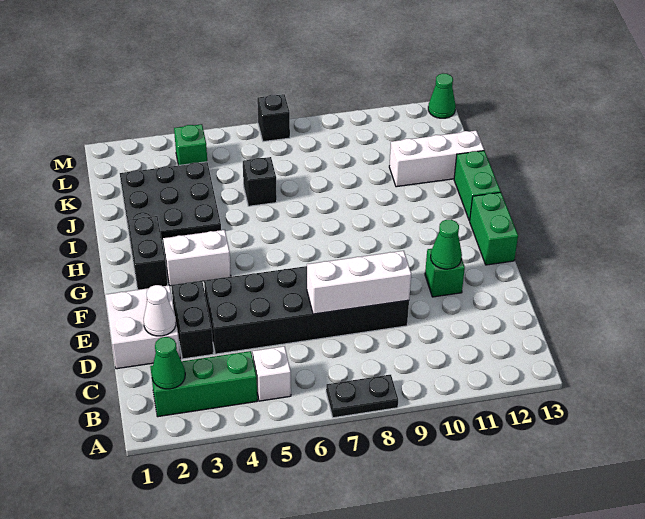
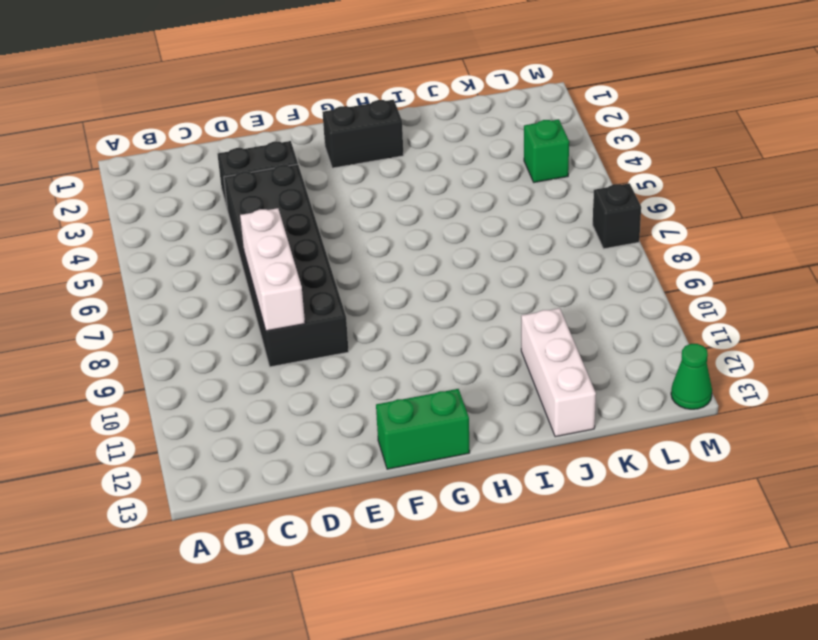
none -> black plate A7:A8 level 1
none -> green brick B2:B4 level 1
none -> white brick B5 level 1

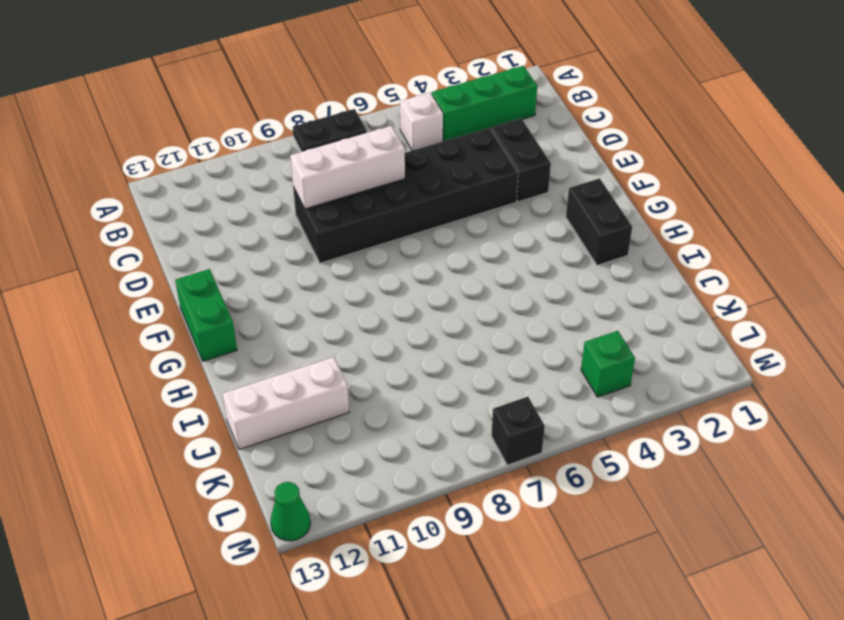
none -> white brick D1:E2 level 1
none -> green brick E11 level 1
none -> white brick G3:G4 level 1

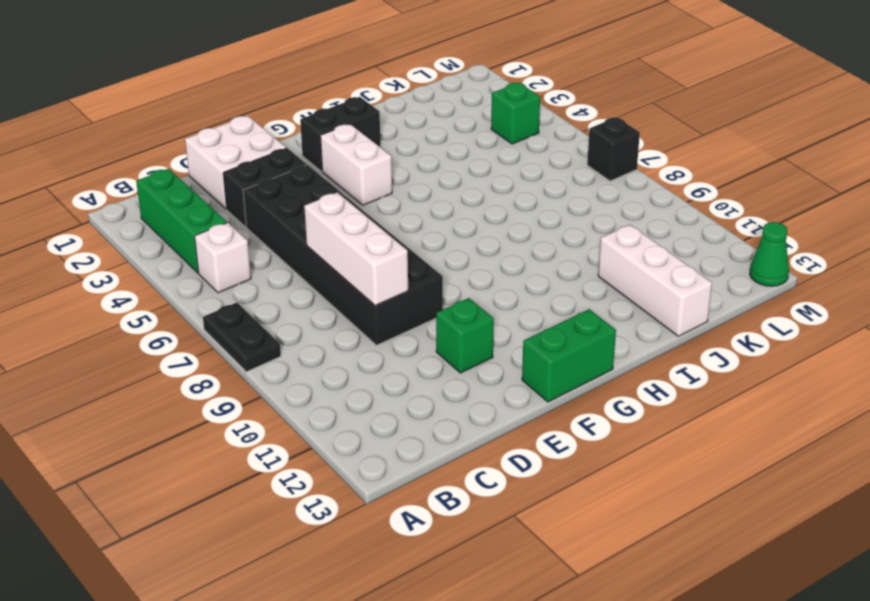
none -> green brick H13:I13 level 1
none -> black plate I2:K4 level 1
none -> black brick J6 level 1

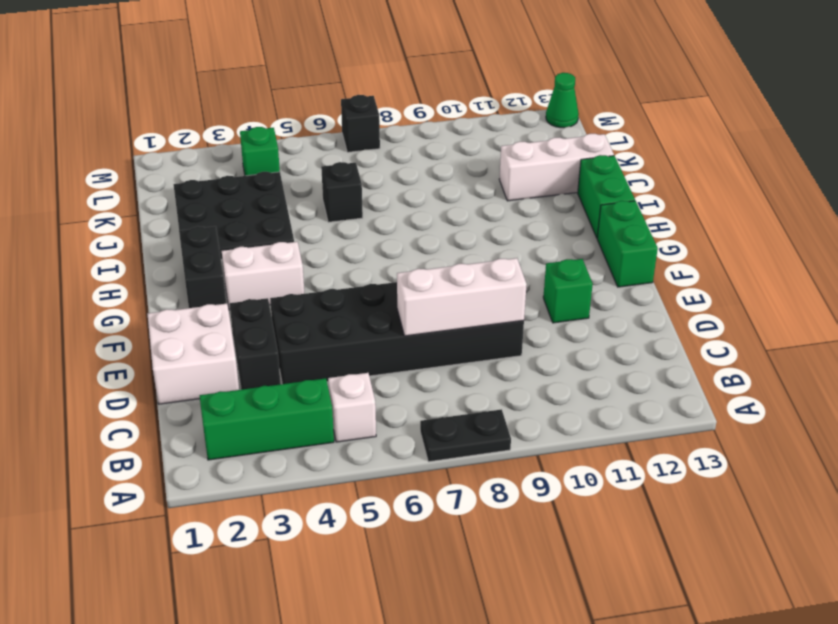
none -> green cone B2 level 2
none -> white cone D2 level 2
none -> green cone E11 level 2

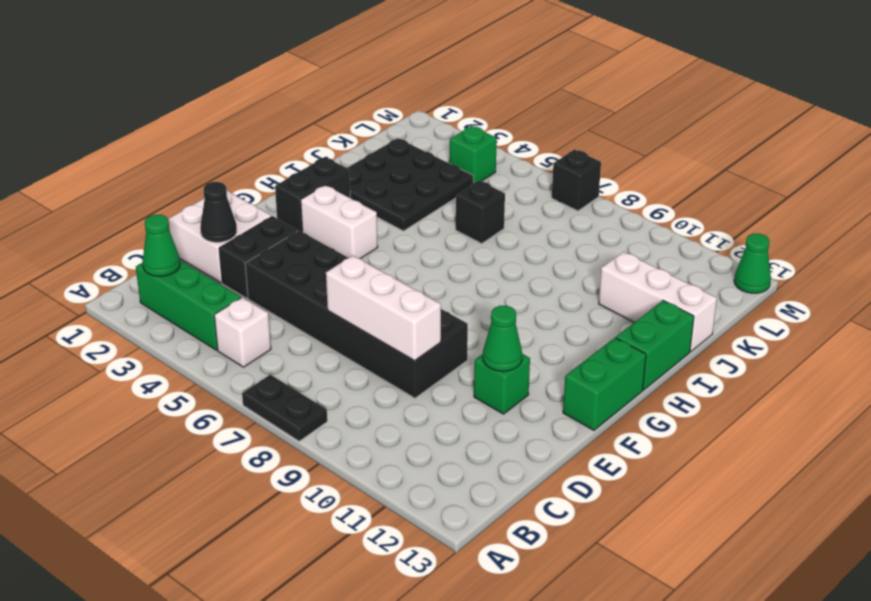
black cone D2 level 2 -> white cone D2 level 2

